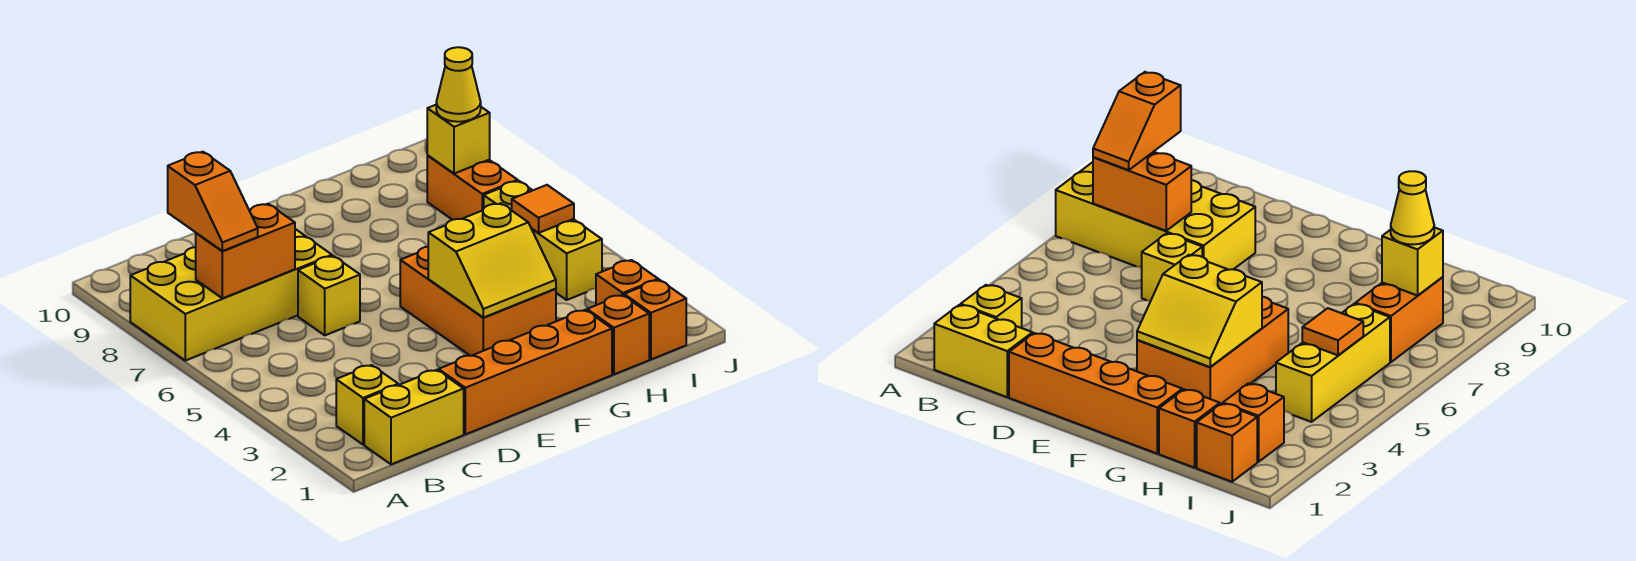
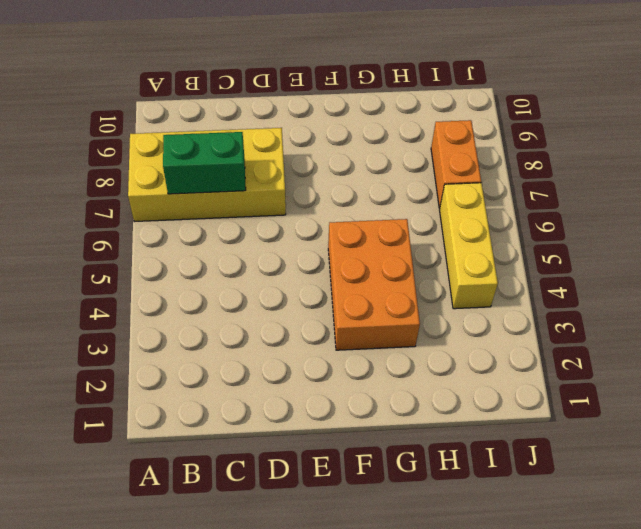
green brick B7:C7 level 2 -> orange brick B7:C7 level 2
none -> yellow brick B1:C1 level 1
none -> yellow brick B2 level 1
none -> orange brick D1:G1 level 1

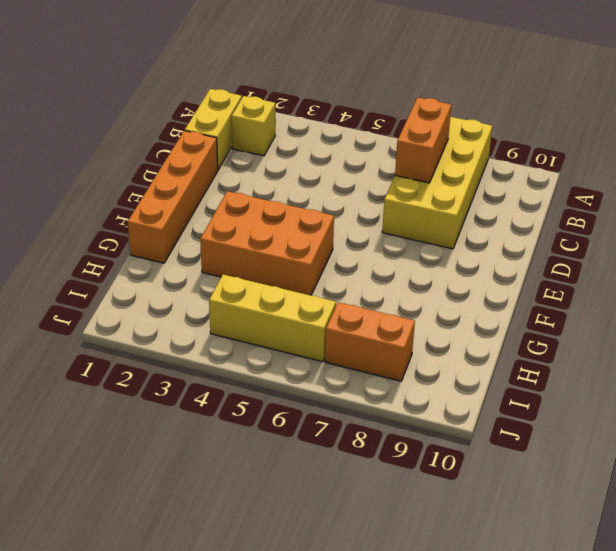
none -> yellow brick D6 level 1
none -> orange brick H1 level 1
none -> orange brick I1 level 1

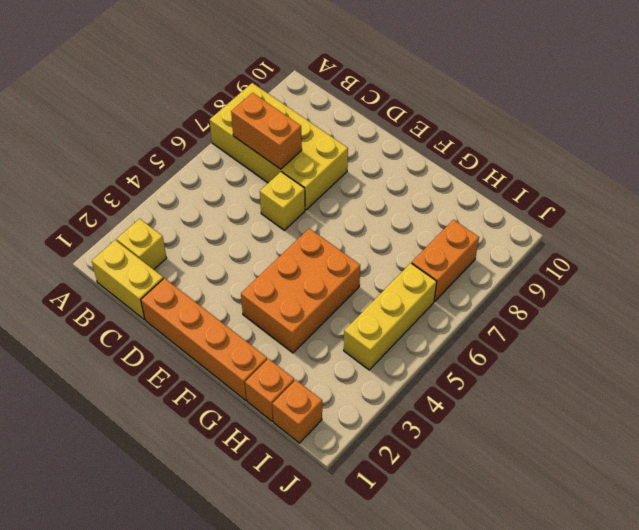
none -> orange brick I2 level 1
none -> yellow slope F3:G4 level 2 top 4
none -> orange tile I5 level 2

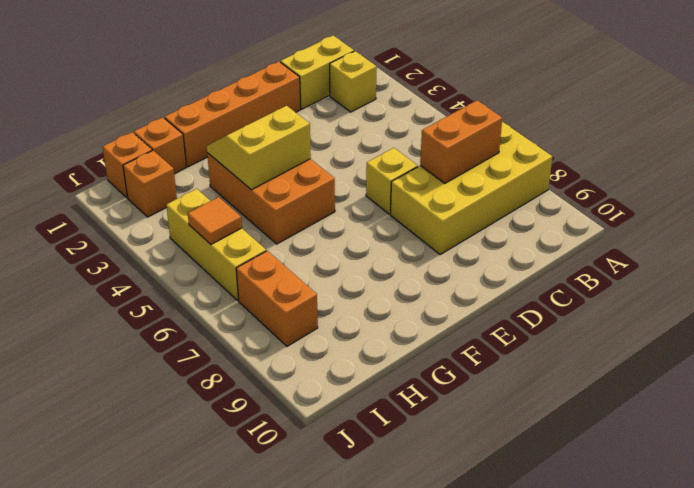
none -> yellow brick I8 level 2
none -> orange slope B7:B8 level 3 top 8
none -> yellow cone I8 level 3

